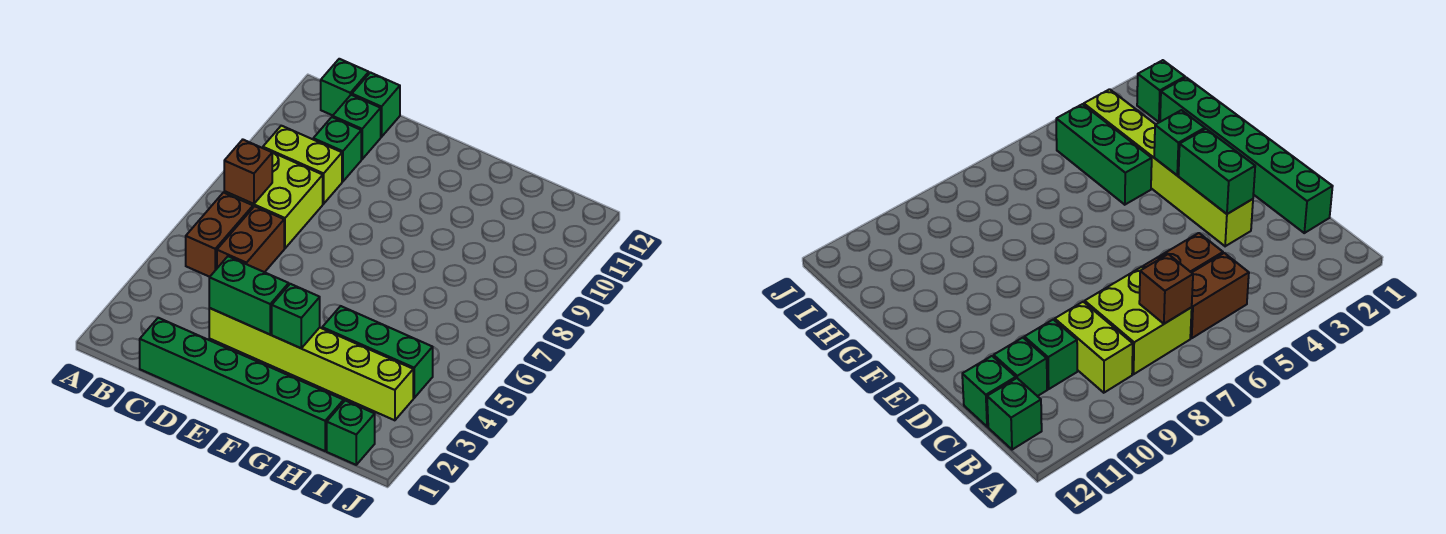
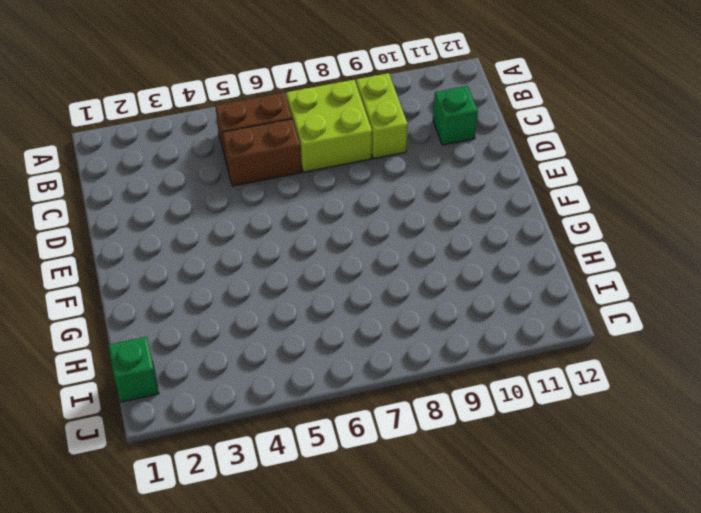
none -> green brick B12 level 1
none -> green brick C1:H1 level 1
none -> green brick C10 level 1

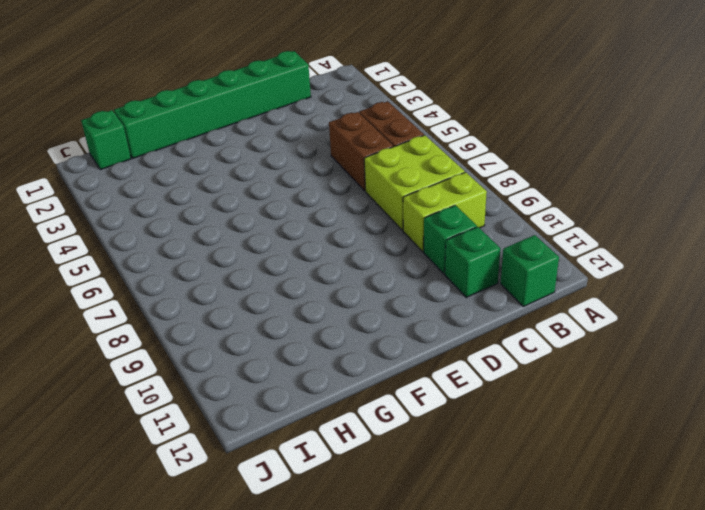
none -> green brick C12 level 1
none -> lime brick D3:I3 level 1
none -> green brick G4:I4 level 1

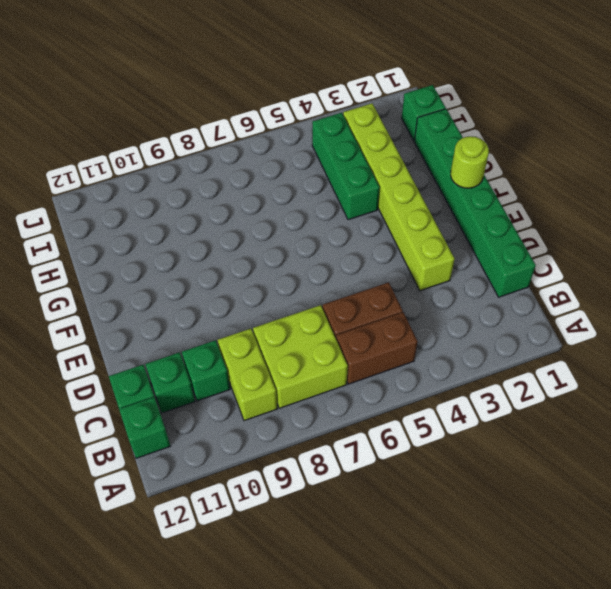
lime round brick F1 level 2 -> none
none -> brown brick B7 level 2
none -> green brick D3:E3 level 2
none -> green brick F3 level 2

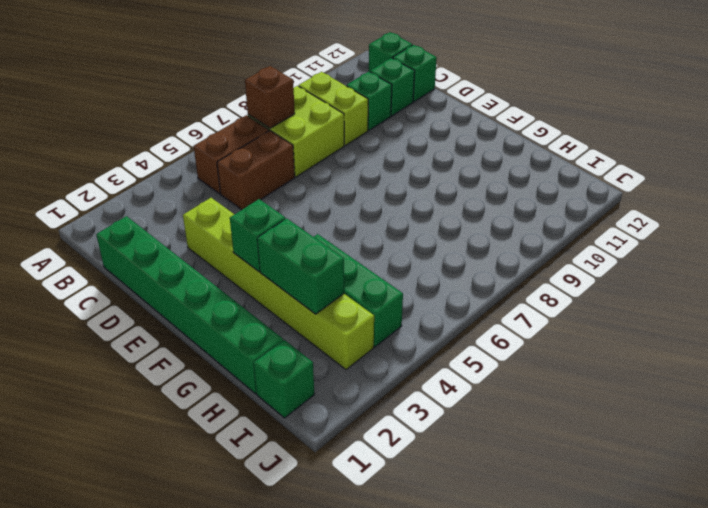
green brick G3:H3 level 2 -> green brick D3:E3 level 2

